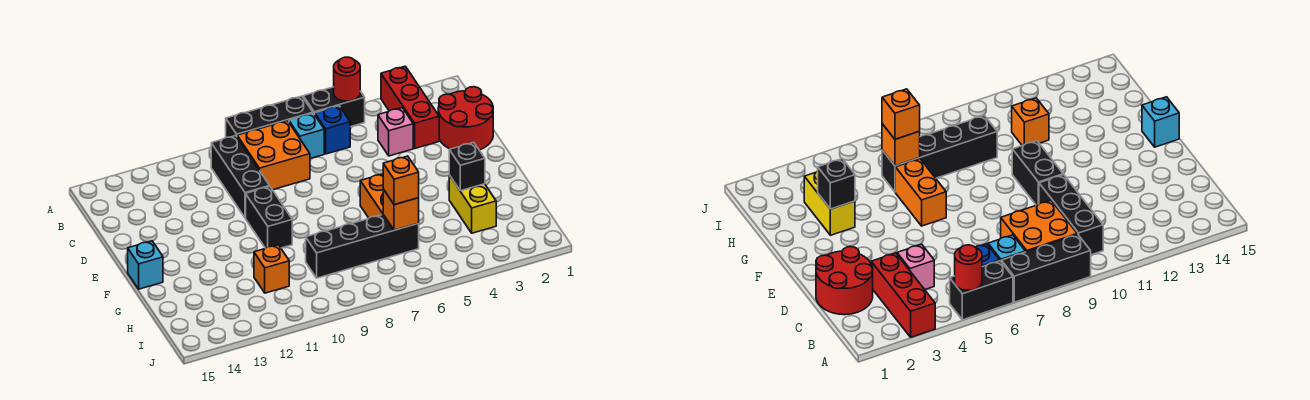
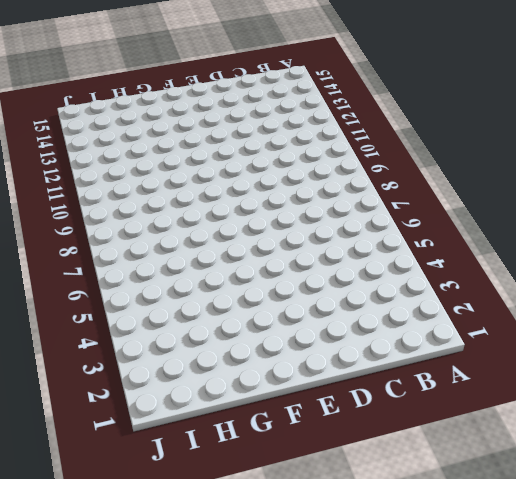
none -> red brick A3:C3 level 1
none -> black brick A5:A6 level 1
none -> black brick A7:A9 level 1

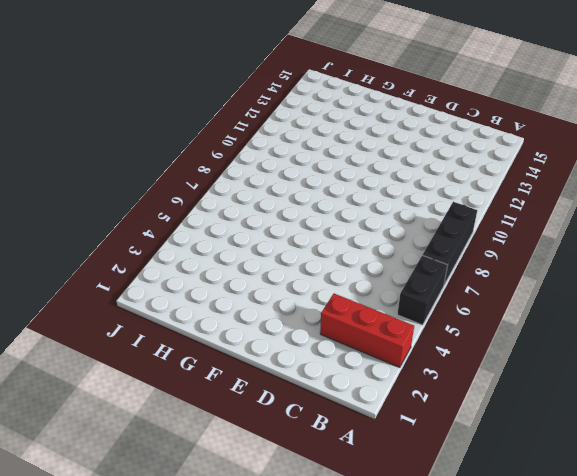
none -> blue brick B6 level 1
none -> cyan brick B7 level 1
none -> orange brick B8:C9 level 1

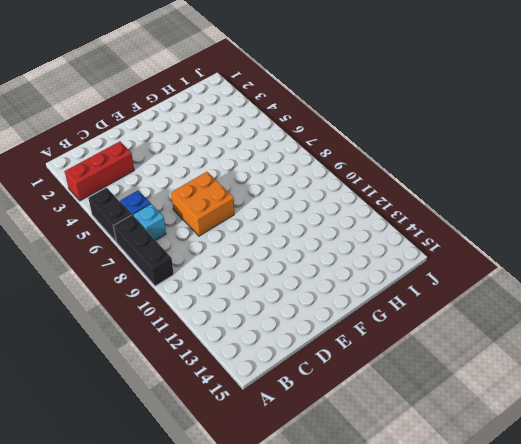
orange brick D7:E8 level 1 -> orange brick B8:C9 level 1
none -> black brick B10:D10 level 1
none -> red round brick C1:D2 level 1
none -> pink brick C4 level 1

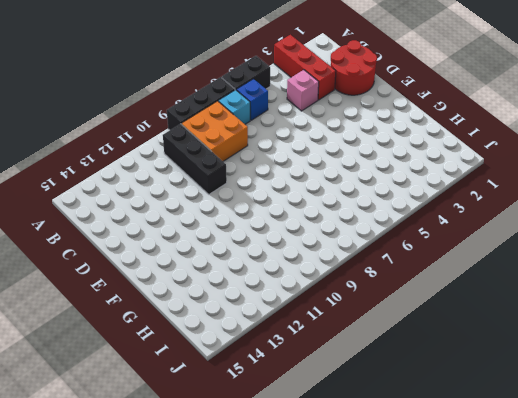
none -> black brick E10:F10 level 1
none -> orange brick F6:G6 level 1
none -> cyan brick F15 level 1

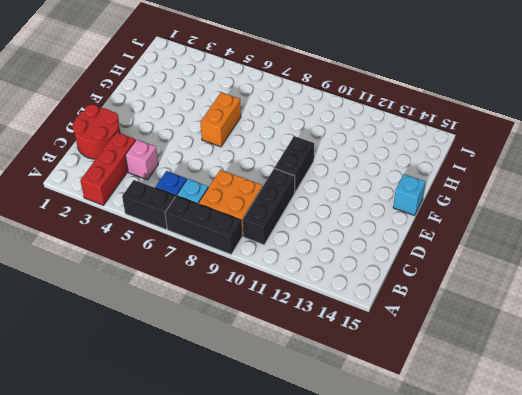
none -> yellow brick G3:H3 level 1
none -> black brick H6:H9 level 1
none -> orange brick H11 level 1

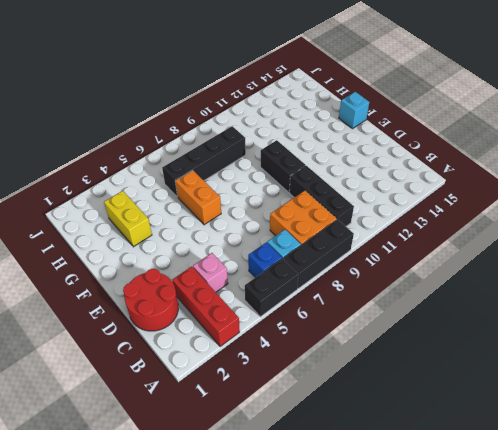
none -> orange brick H11 level 1
none -> red round brick A5 level 2
none -> black brick G3 level 2

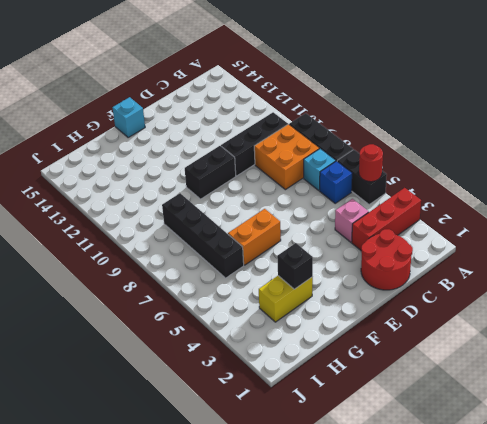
none -> orange brick H11 level 1
none -> orange brick H6 level 2
none -> orange brick H6 level 3

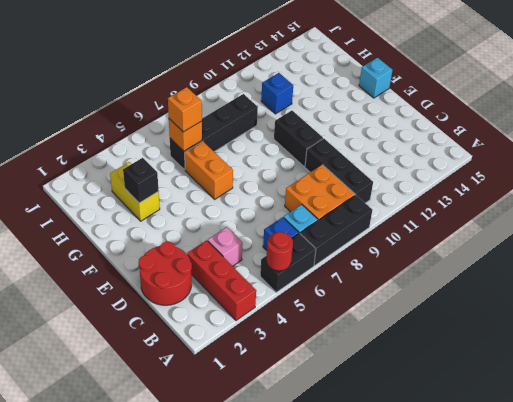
blue brick H11 level 1 -> orange brick H11 level 1

